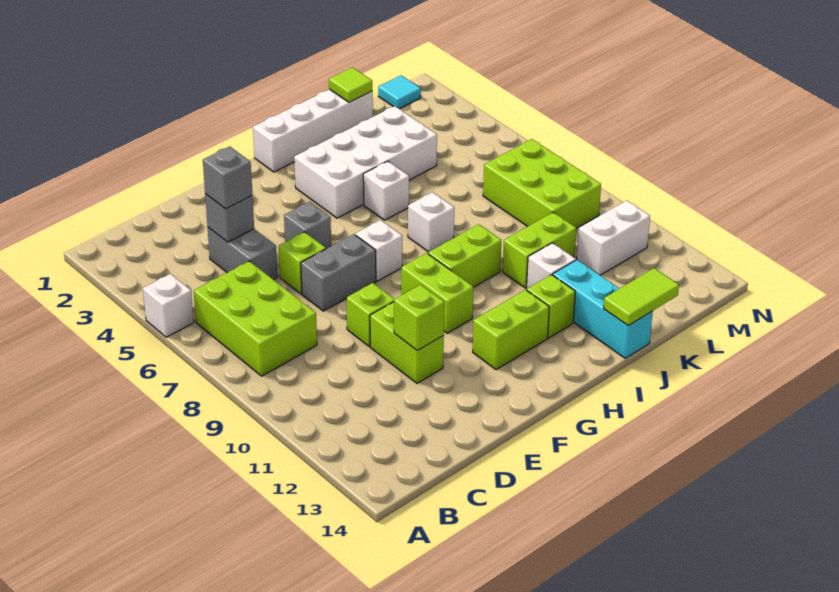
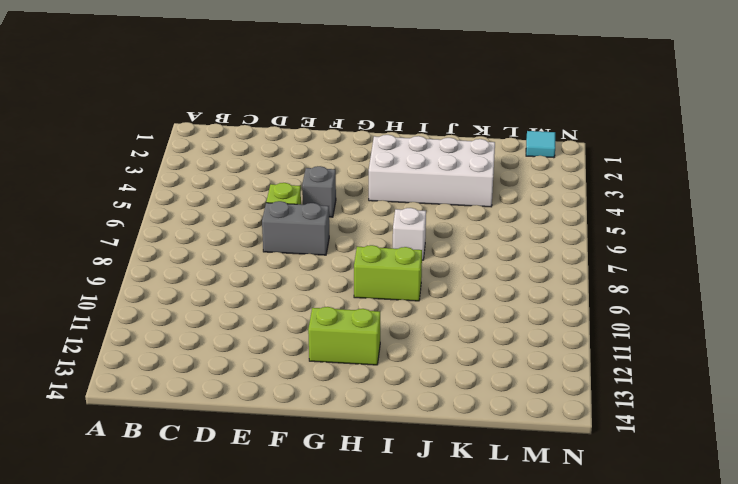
none -> white brick A5 level 1
none -> lime brick B6:C8 level 1
none -> grey brick D4:D5 level 1

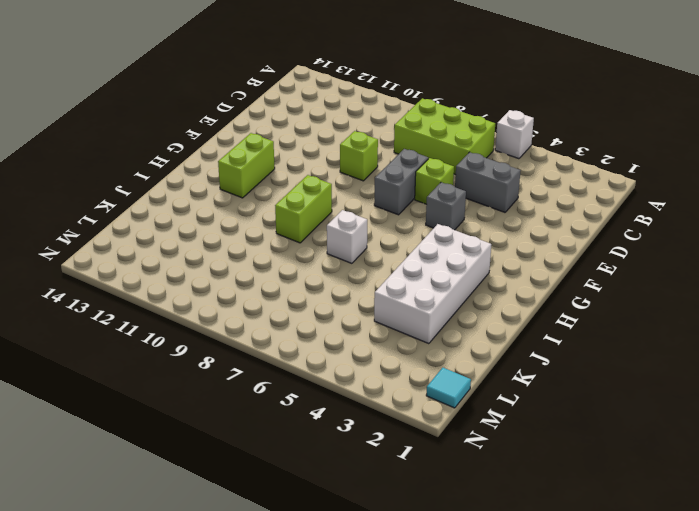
none -> lime brick E10:E11 level 1
none -> white brick G7 level 1
none -> lime brick G9:G10 level 1

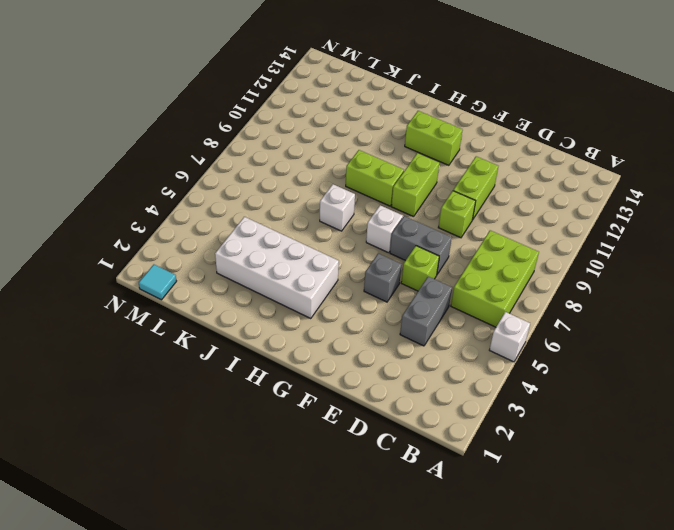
none -> white brick H1:K1 level 1
none -> white brick I5 level 1
none -> lime brick I12 level 1

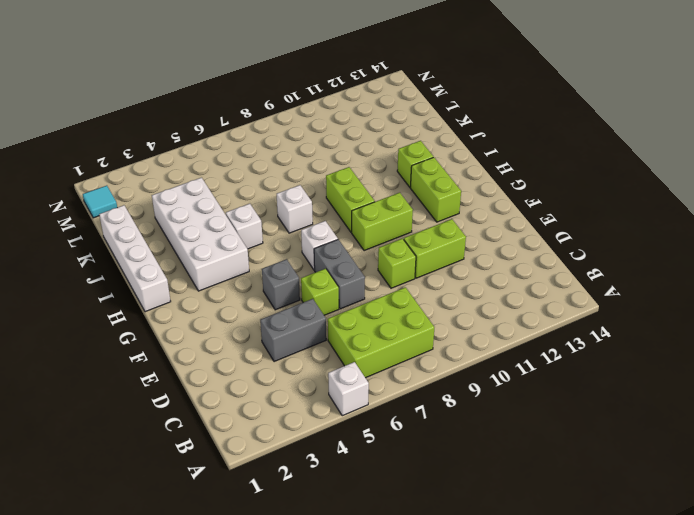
none -> lime brick J10:K10 level 1
none -> white brick J11 level 1
none -> cyan brick J12:J14 level 1

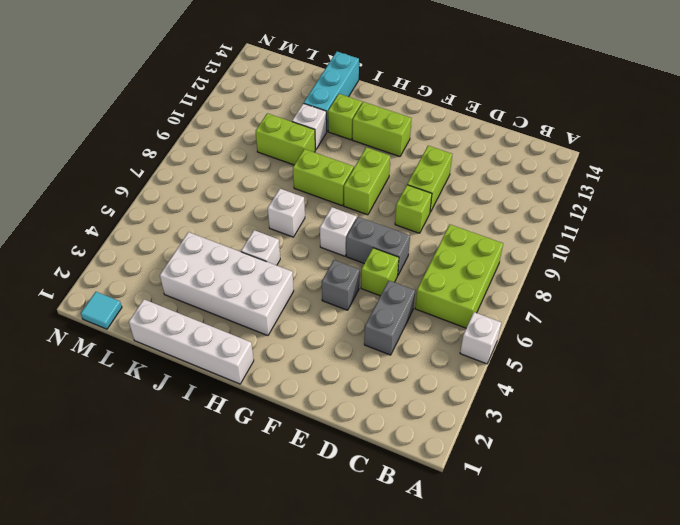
none -> lime brick L7:M9 level 1
none -> white brick L11:M11 level 1
none -> grey brick D4 level 2

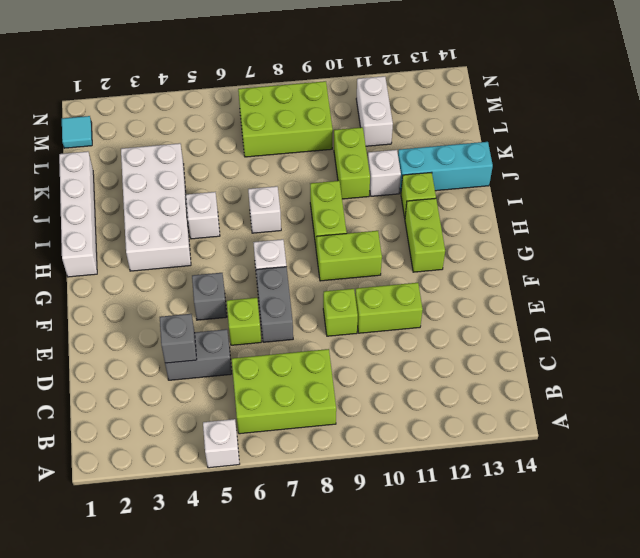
none -> lime brick E11 level 2
none -> lime tile J14:K14 level 2
none -> lime tile K1 level 2

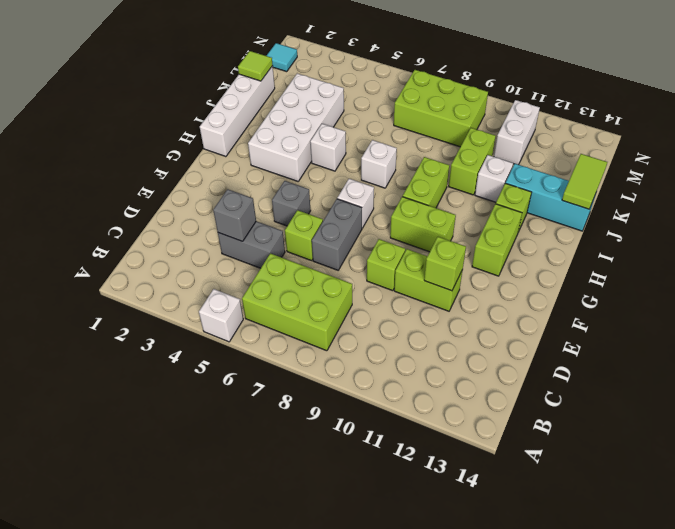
none -> grey brick D4 level 3

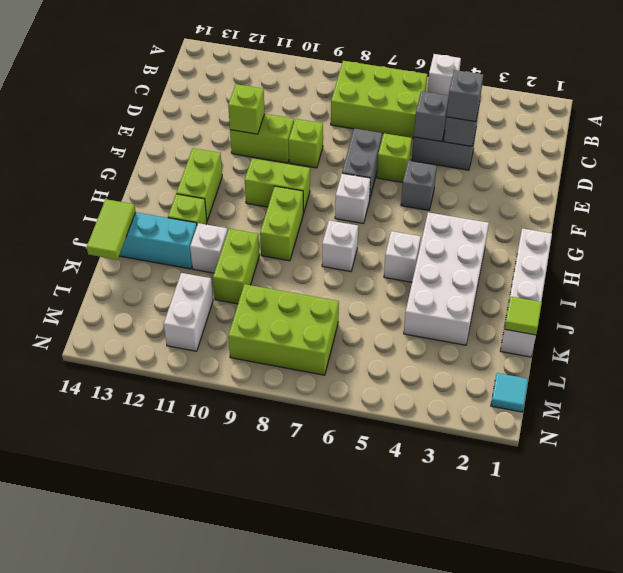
grey brick D5 level 2 -> none

